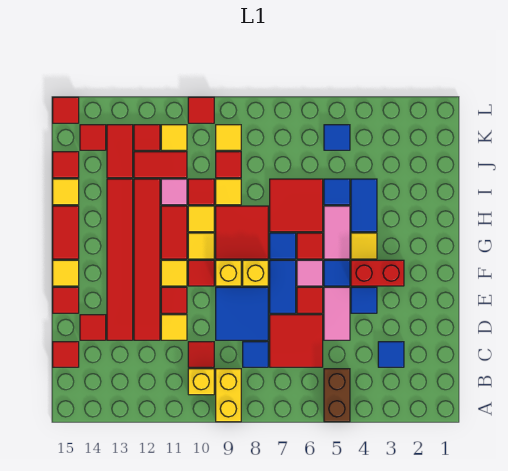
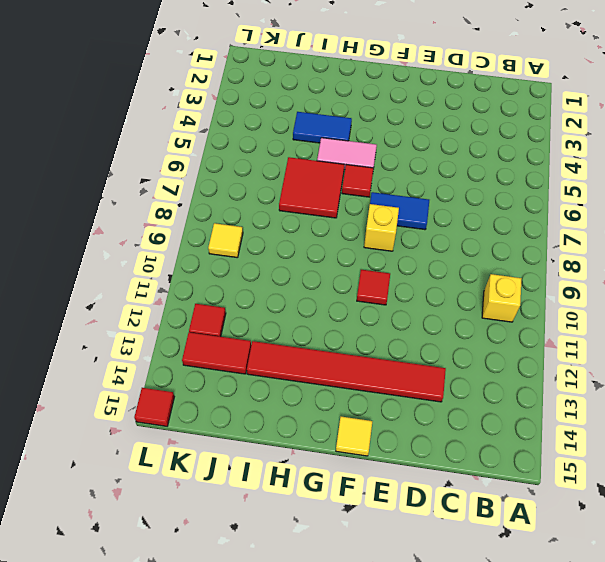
none -> brown brick A5:B5 level 1
none -> yellow brick A9:B9 level 1
none -> blue tile C3 level 1
none -> red tile C6:D7 level 1

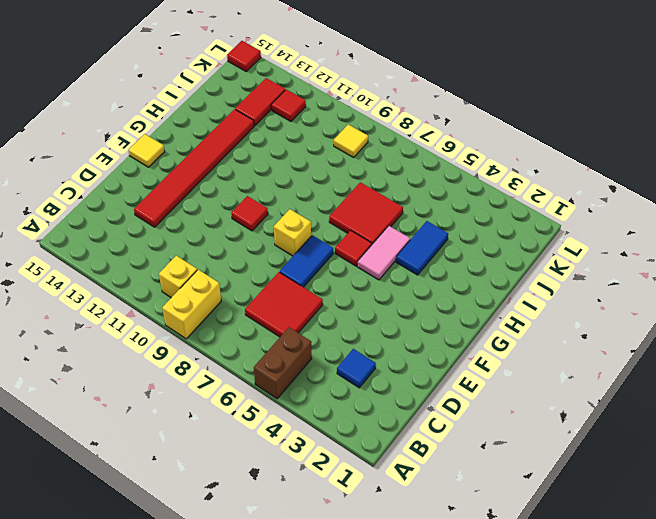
none -> blue tile C8 level 1
none -> red tile C10 level 1
none -> red tile C15 level 1
none -> pink tile D5:E5 level 1

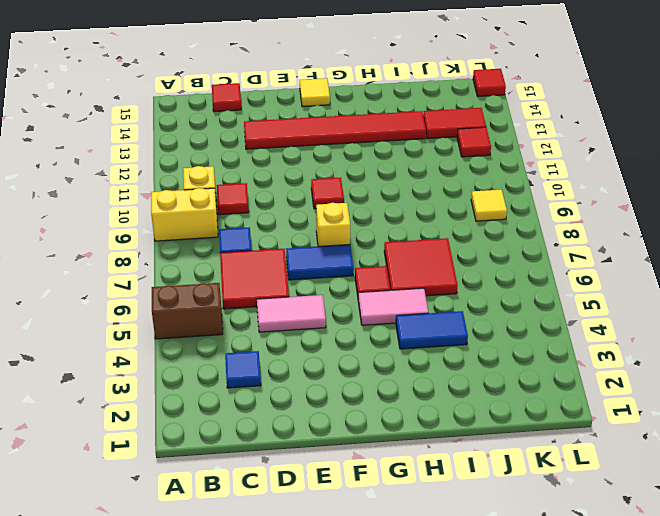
none -> blue tile D8:E9 level 1
none -> yellow tile D11 level 1
none -> red tile D12:I12 level 1
none -> red tile D14 level 1

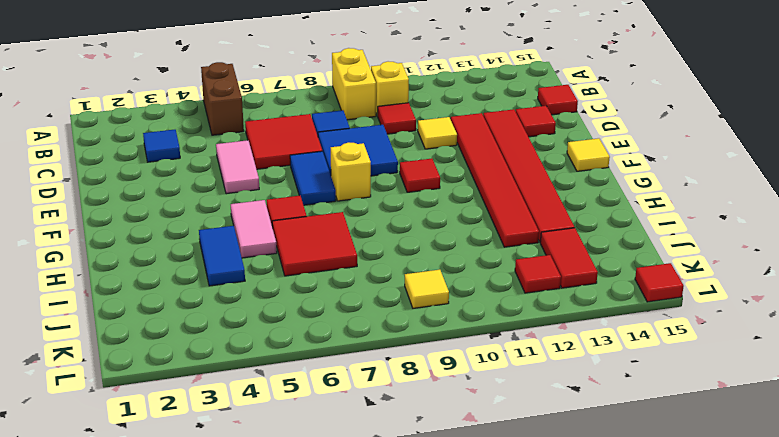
none -> blue tile E4 level 1
none -> red tile E6 level 1
none -> red tile E11 level 1
none -> red tile E15 level 1

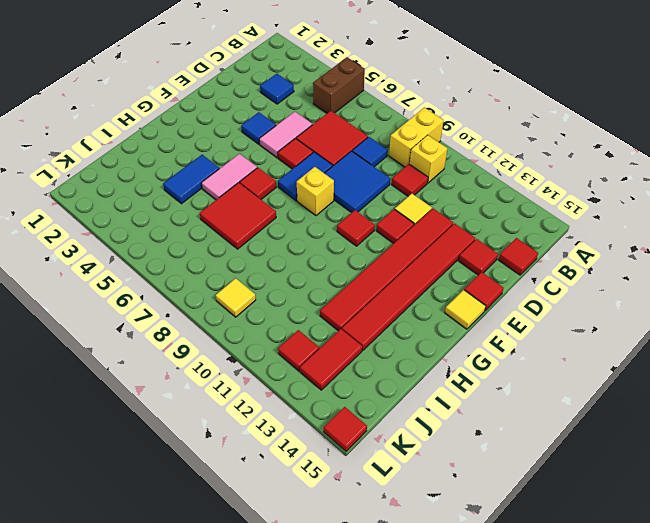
none -> red brick F3:F4 level 1
none -> blue tile F5 level 1
none -> pink tile F6 level 1
none -> yellow brick F9 level 1

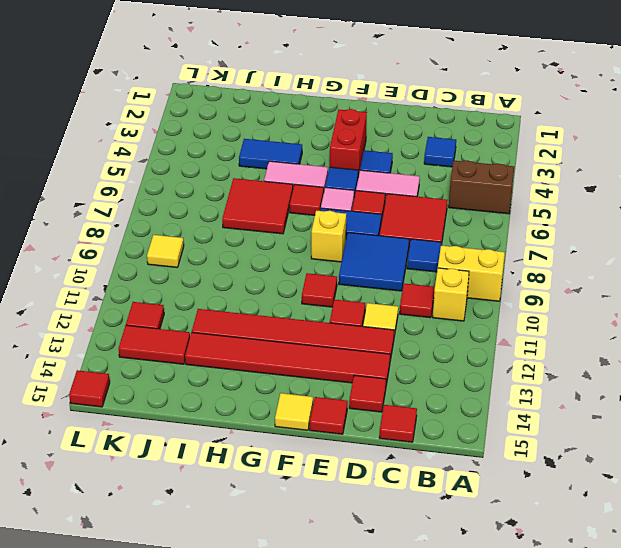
none -> yellow brick F9 level 1
none -> yellow tile F11 level 1
none -> yellow tile G4 level 1
none -> blue tile G7 level 1

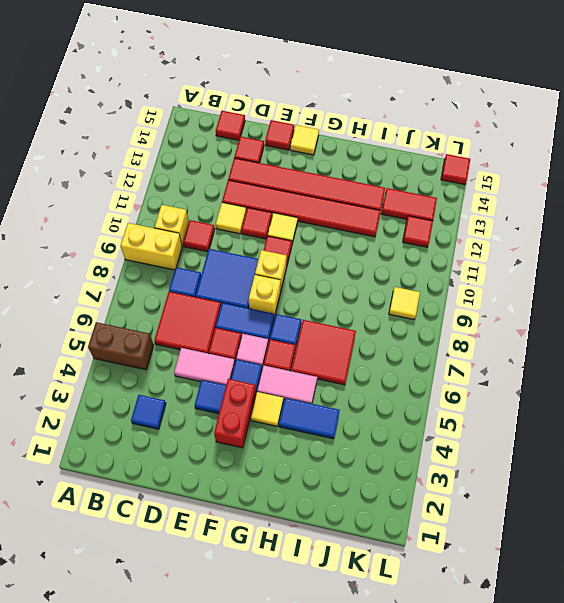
none -> red tile G8:H9 level 1
none -> yellow tile G10 level 1
none -> red tile G11:H11 level 1
none -> red tile G15:H15 level 1

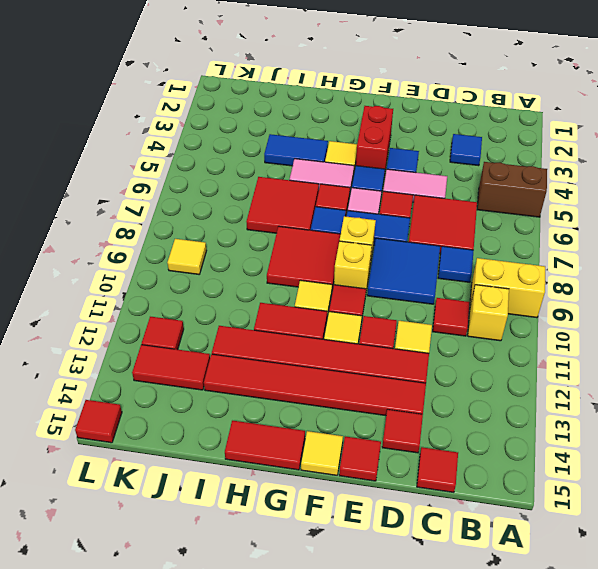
none -> yellow tile H10 level 1
none -> blue tile I5 level 1
none -> yellow tile I9 level 1
none -> red tile I10 level 1

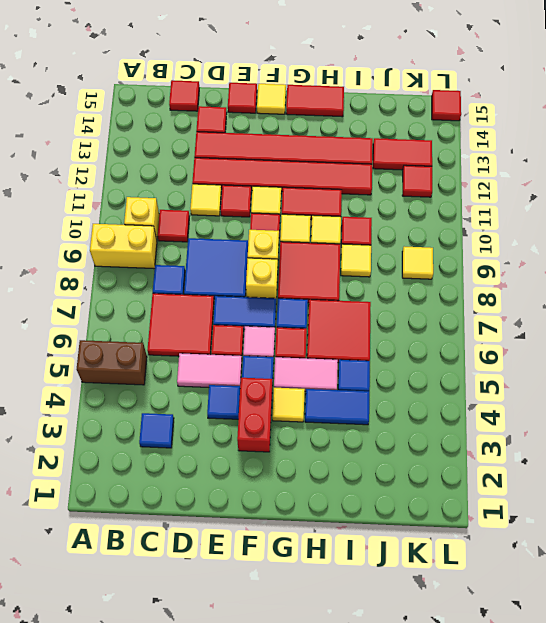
none -> pink tile I11 level 1
none -> yellow tile I15 level 1
none -> red tile J9 level 1
none -> red tile J11:J12 level 1

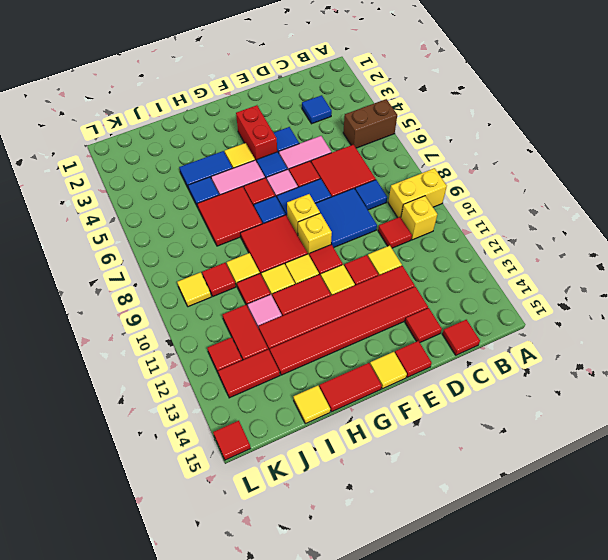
none -> red tile J15 level 1
none -> blue tile K5 level 1
none -> yellow tile K11 level 1
none -> red tile K14 level 1

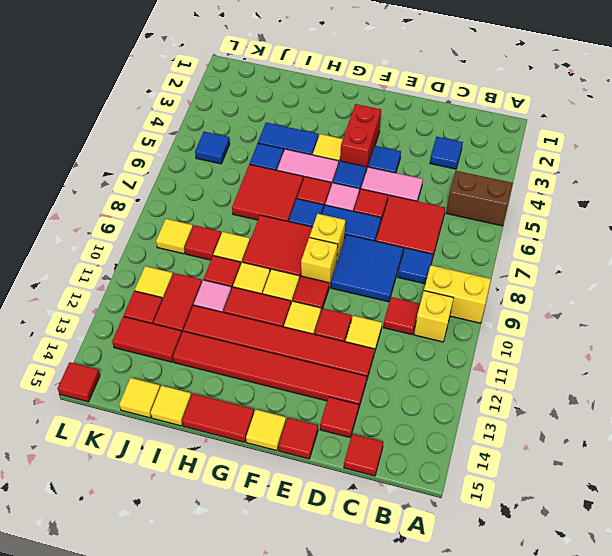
yellow tile J15 level 1 -> red tile J15 level 1
none -> red tile K14 level 1
none -> red tile L10 level 1

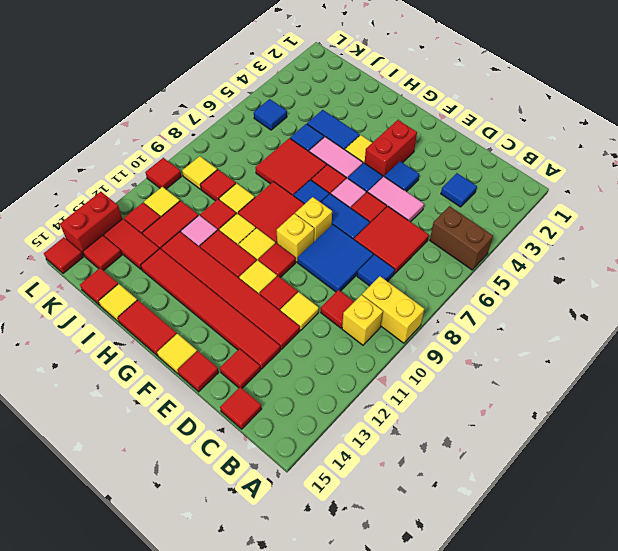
red brick L13:L14 level 1 -> none

